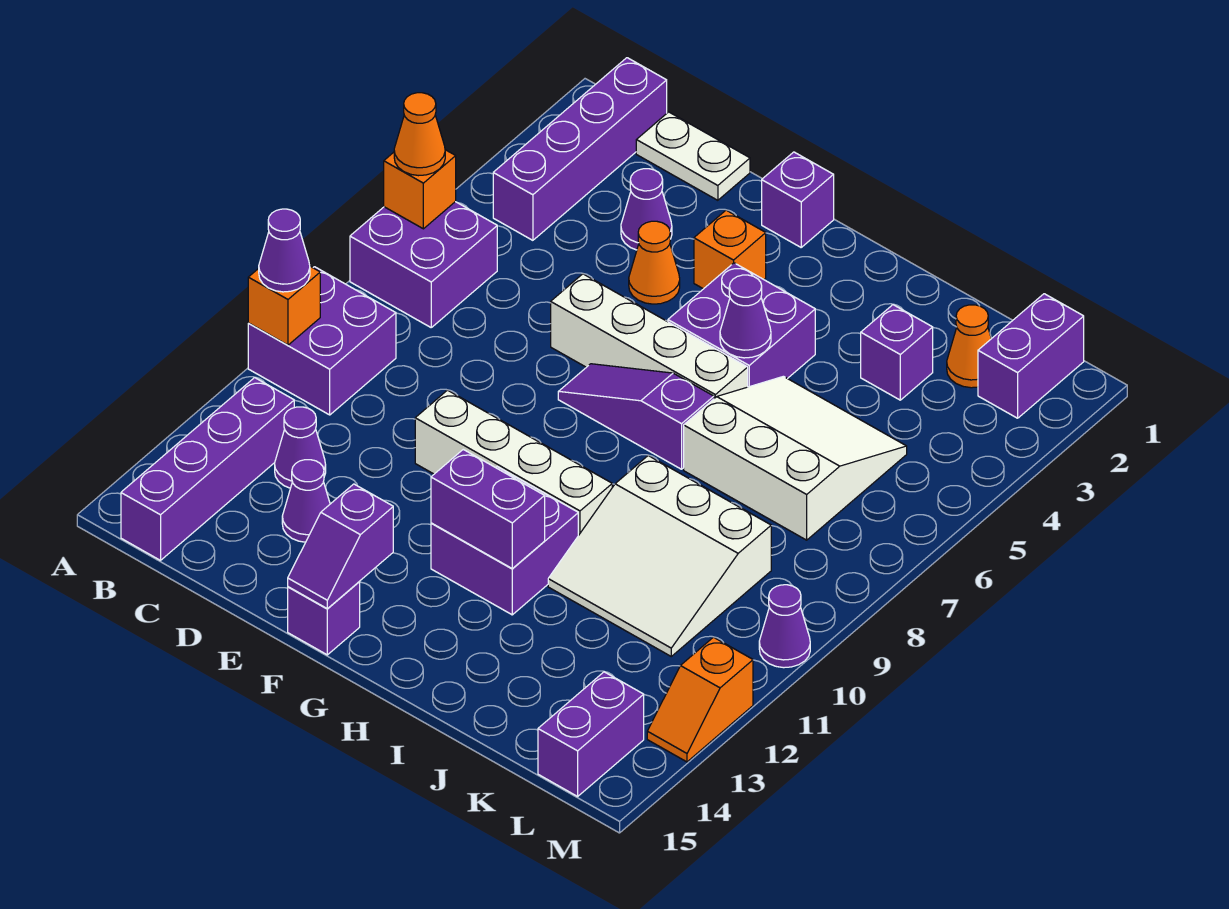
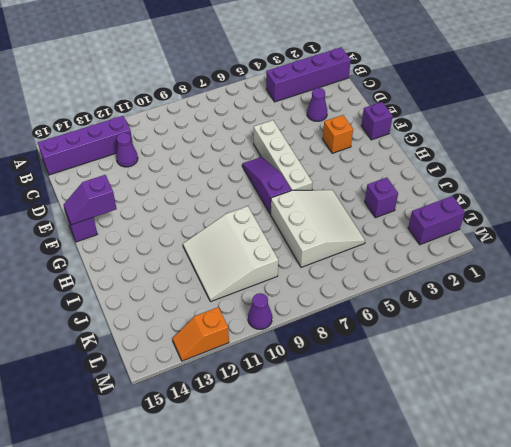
none -> purple brick A6:B7 level 1
none -> purple brick A9:B10 level 1
none -> white plate C1:D1 level 1
none -> purple cone D13 level 1

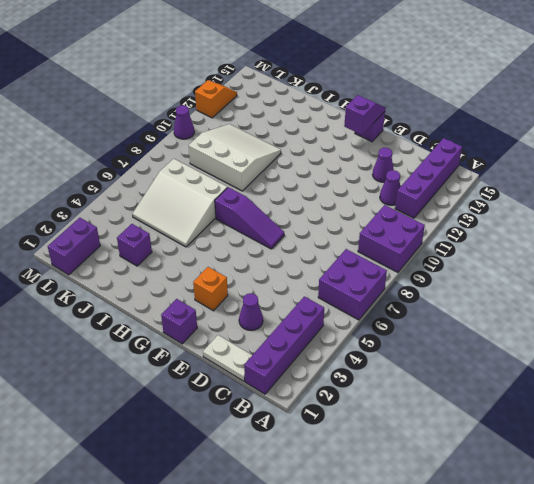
none -> orange cone E4 level 1
none -> white brick E6:H6 level 1
none -> white brick E10:H10 level 1
none -> purple brick G4:H5 level 1

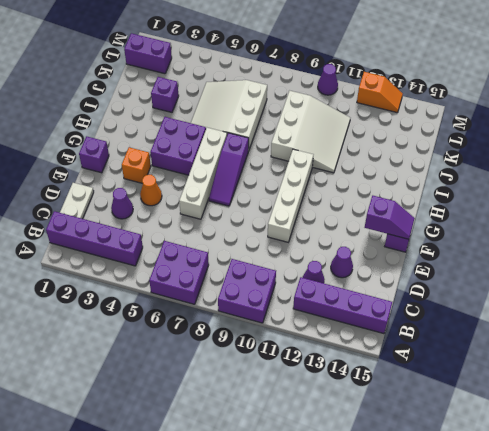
none -> purple brick G11:H12 level 1
none -> orange cone K2 level 1
none -> purple brick L14:L15 level 1
none -> orange brick A6 level 2

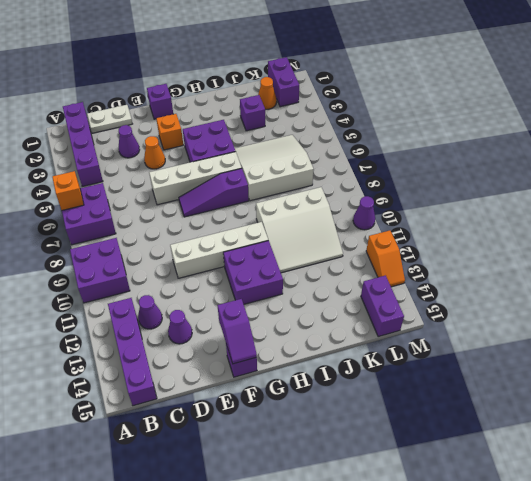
none -> orange brick A10 level 2
none -> purple brick G12:H12 level 2
none -> purple cone H5 level 2
none -> orange cone A6 level 3

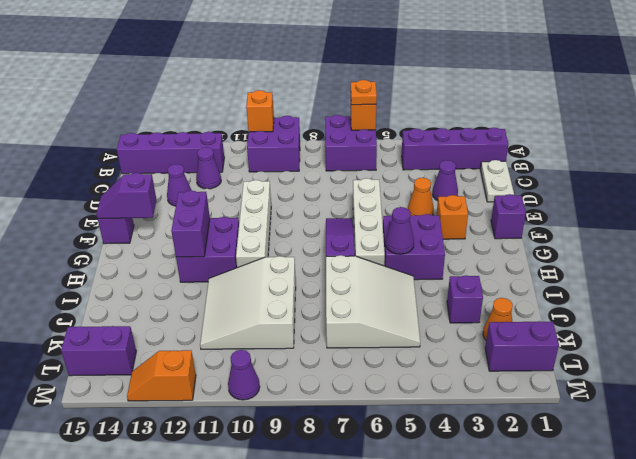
orange plate A6 level 3 -> orange cone A6 level 3
none -> purple cone A10 level 3

